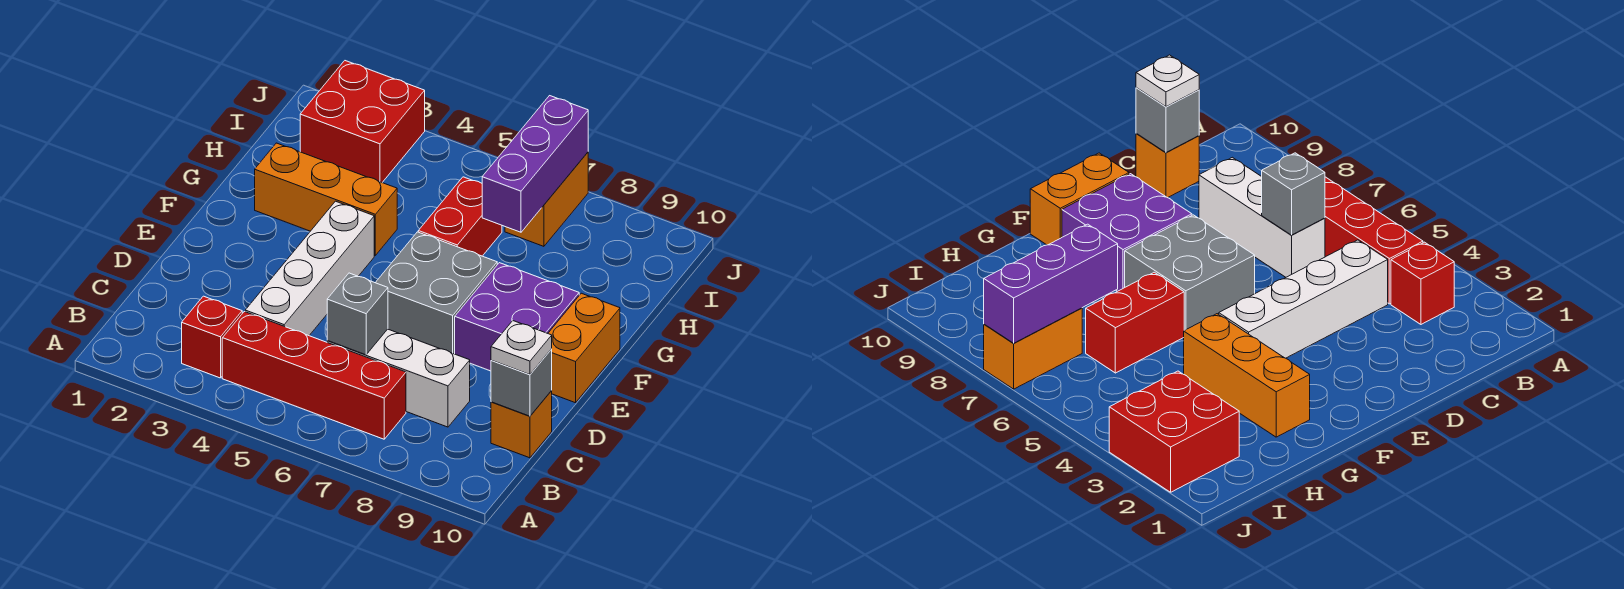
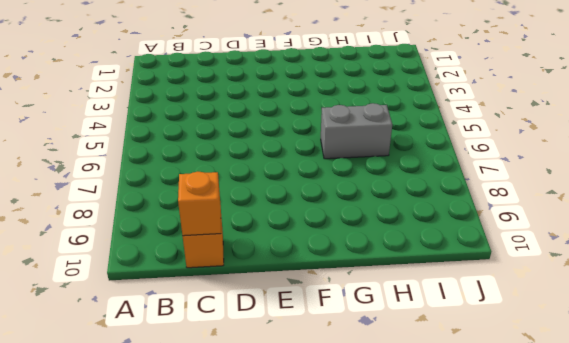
orange brick C10 level 2 -> grey brick C10 level 2
grey brick G6:H6 level 1 -> red brick G6:H6 level 1
none -> red brick B3 level 1
none -> red brick B4:B7 level 1
none -> white brick C4:F4 level 1

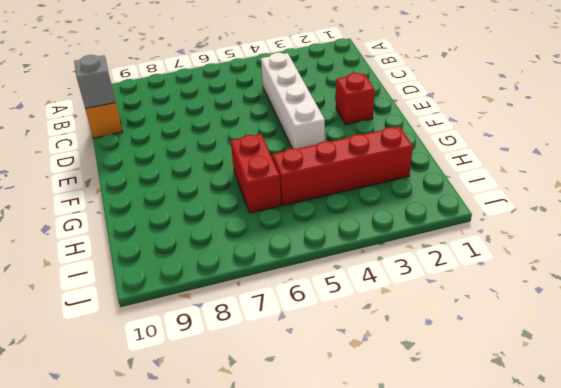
red brick E2 level 1 -> red brick B3 level 1
red brick H2:H5 level 1 -> red brick B4:B7 level 1
none -> white brick C6:C8 level 1
none -> grey brick E6:F7 level 1
none -> purple brick E8:F9 level 1

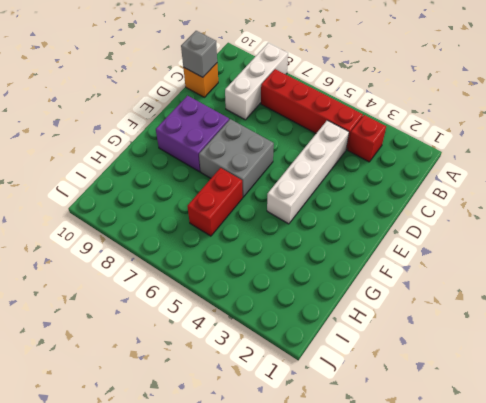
white brick A8:C8 level 1 -> white brick C6:C8 level 1
none -> orange brick E10:F10 level 1
none -> orange brick G2:G4 level 1
none -> red brick I2:J3 level 1

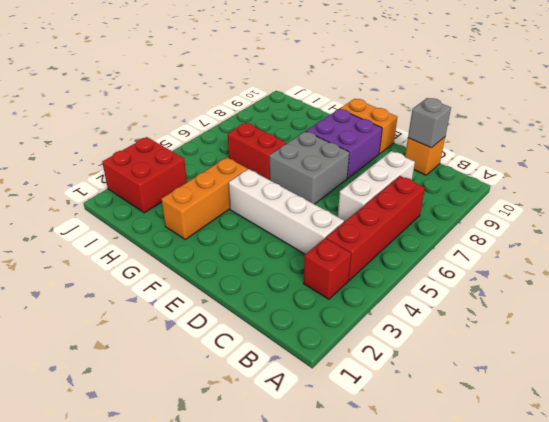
none -> orange brick I7:J7 level 1
none -> grey brick C6 level 2
none -> purple brick H7:J7 level 2

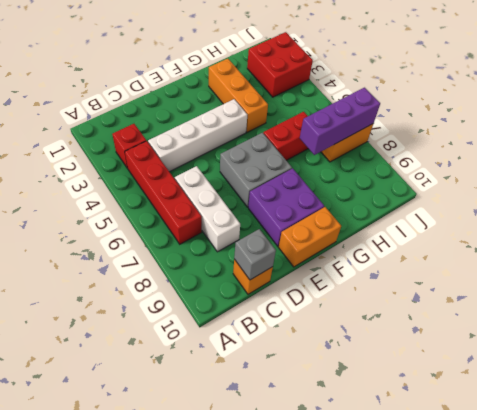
none -> grey brick C6 level 2
none -> white plate C10 level 3

